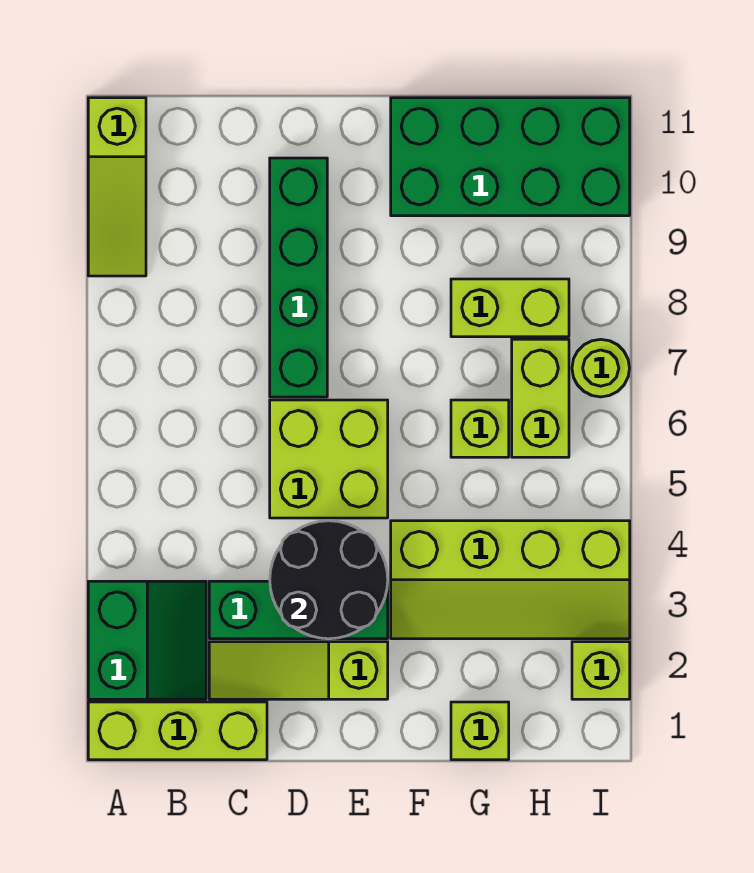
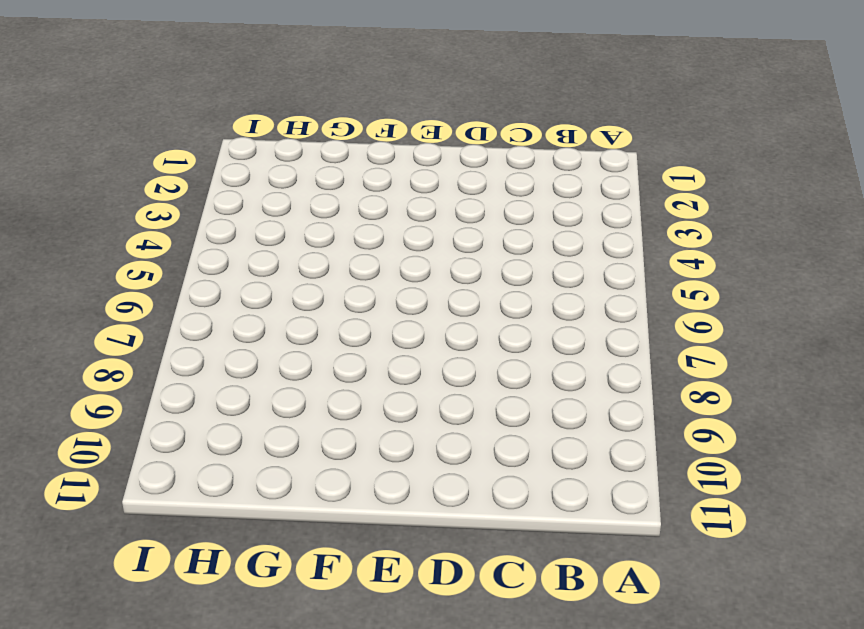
none -> lime brick A1:C1 level 1
none -> green slope A2:B3 level 1 top A
none -> lime slope A9:A11 level 1 top 11

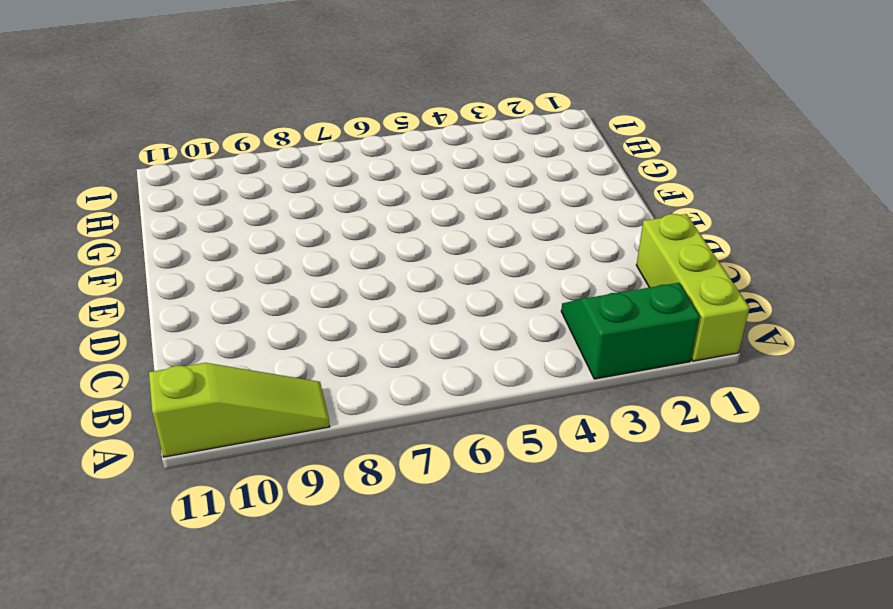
none -> lime slope C2:E2 level 1 top E
none -> green brick C3:E3 level 1
none -> lime brick D5:E6 level 1

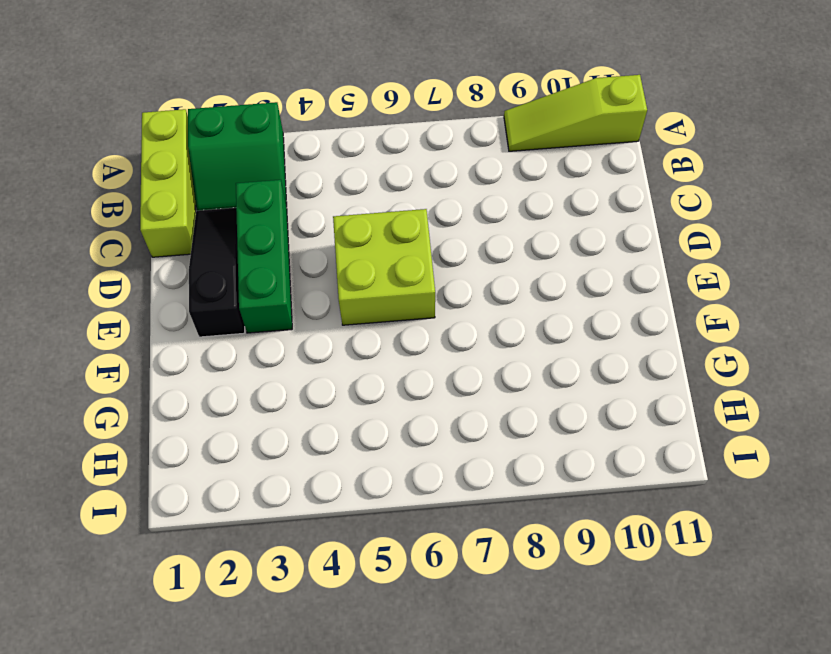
black slope C2:E2 level 1 top E -> lime slope C2:E2 level 1 top E
none -> green brick D7:D10 level 1
none -> lime slope F3:I4 level 1 top 4
none -> green brick F10:I11 level 1

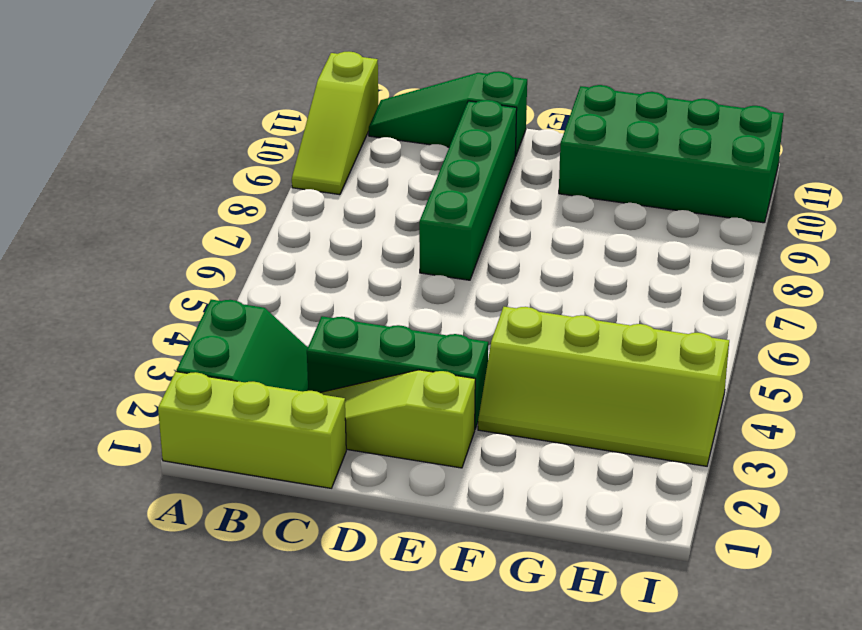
green slope B11:D11 level 1 top D -> none
none -> lime brick D5:E6 level 1
none -> lime brick G1 level 1
none -> lime brick G6 level 1

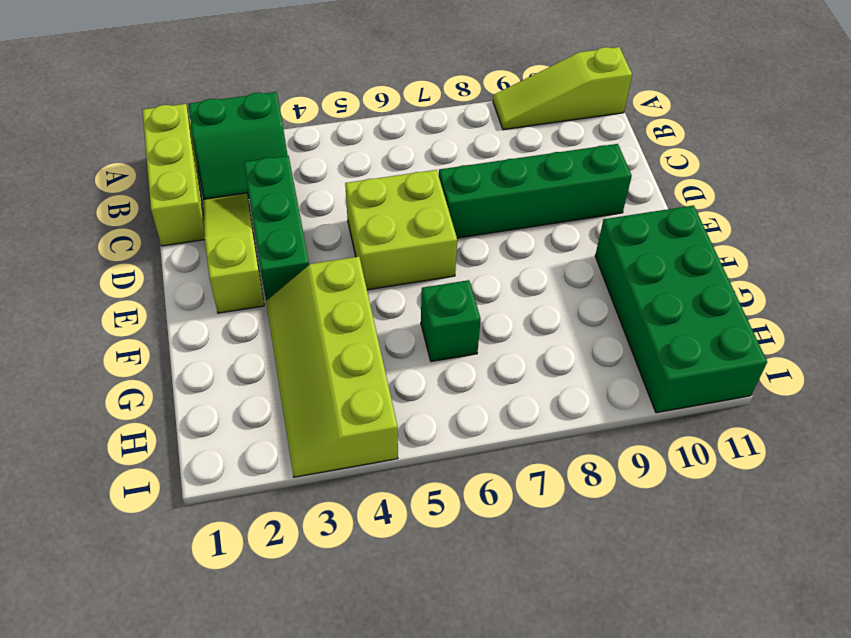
green brick G6 level 1 -> lime brick G6 level 1
none -> lime brick G1 level 1
none -> lime brick G8:H8 level 1
none -> lime brick H6:H7 level 1

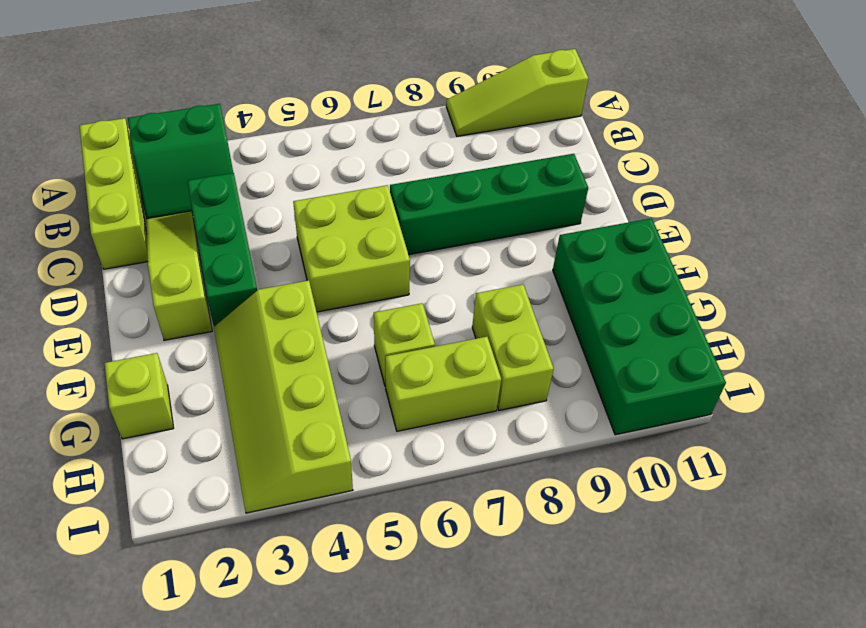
none -> lime brick I2 level 1
none -> lime round brick I7 level 1
none -> black round brick D3:E4 level 2

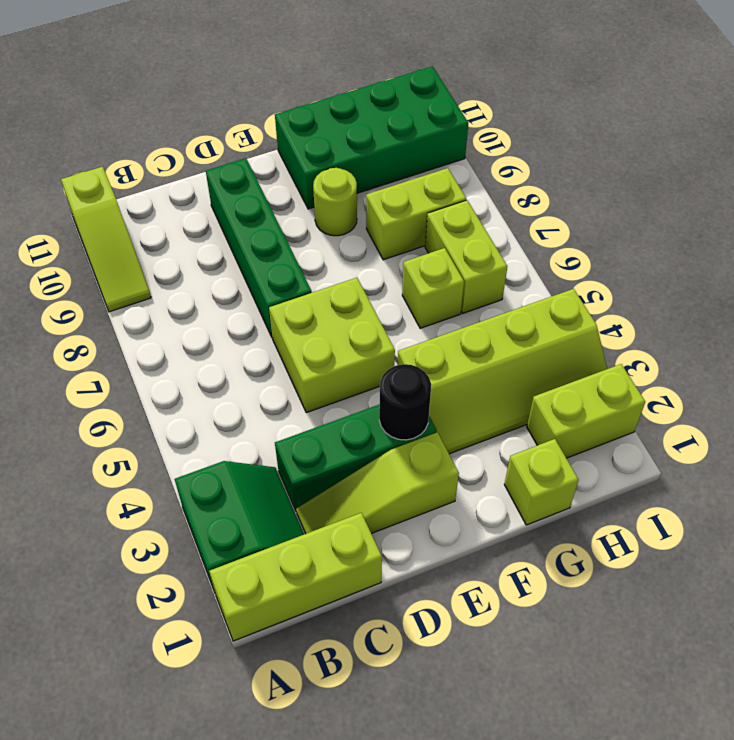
black round brick E3 level 2 -> black round brick D3:E4 level 2
lime round brick F9 level 1 -> lime round brick I7 level 1
lime brick H2:I2 level 1 -> lime brick I2 level 1

